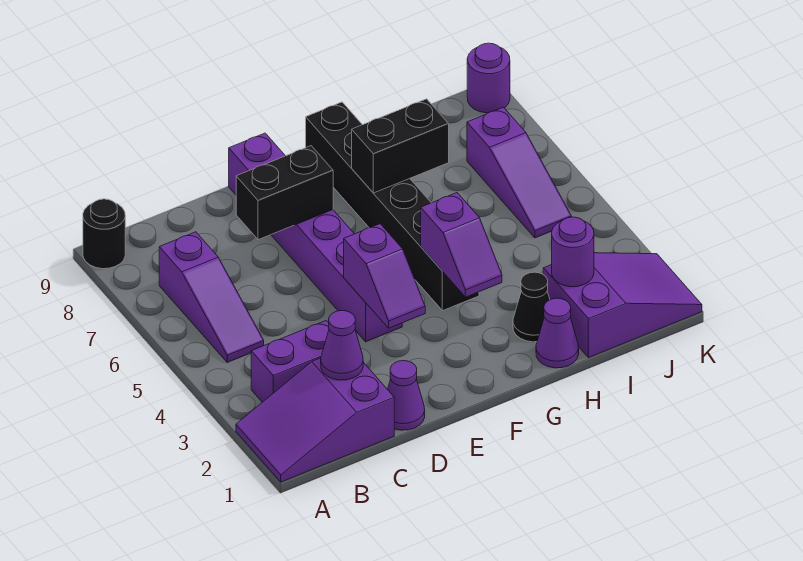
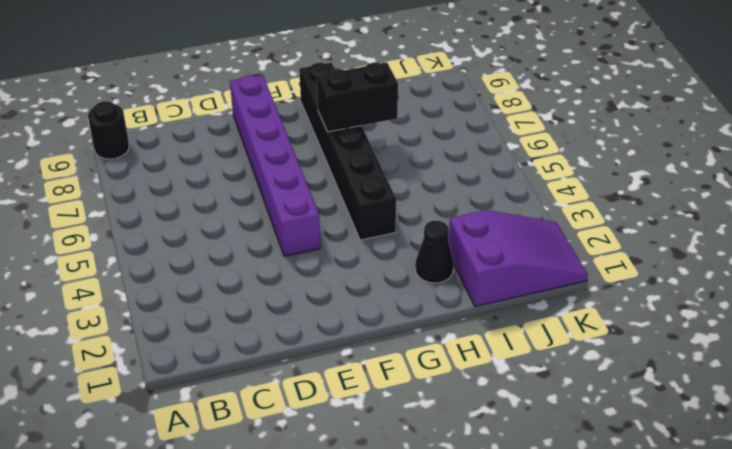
none -> purple slope A1:C2 level 1 top C
none -> purple brick B3:C3 level 1
none -> purple slope B5:B7 level 1 top 7

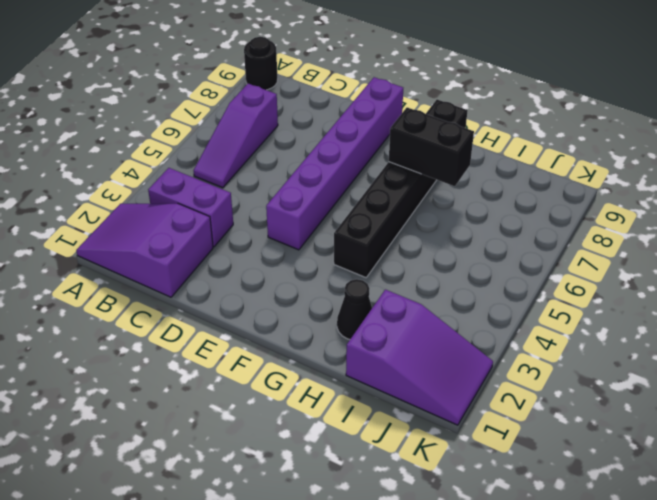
none -> purple cone D1 level 1
none -> purple cone H1 level 1
none -> purple slope J5:J7 level 1 top 7

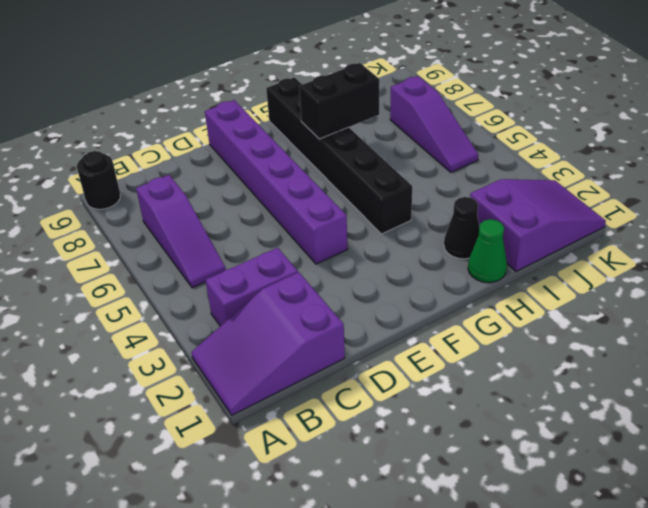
green cone H1 level 1 -> purple cone H1 level 1
none -> purple cone D1 level 1
none -> purple round brick K9 level 1
none -> purple cone C2 level 2

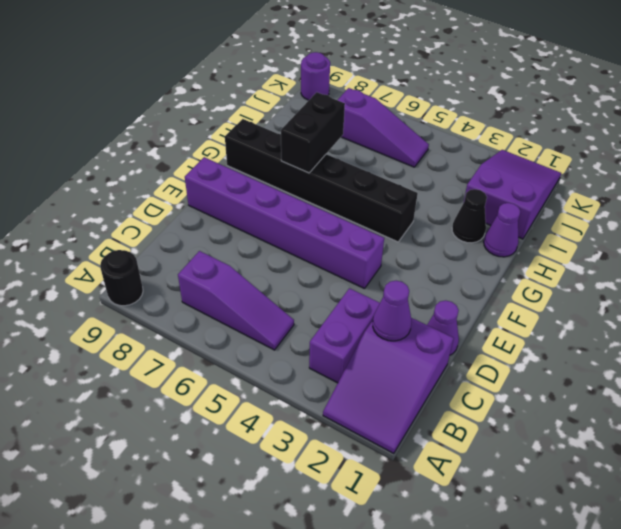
none -> black brick D7:E7 level 2
none -> purple slope E3:E4 level 2 top 4
none -> purple slope G3:G4 level 2 top 4

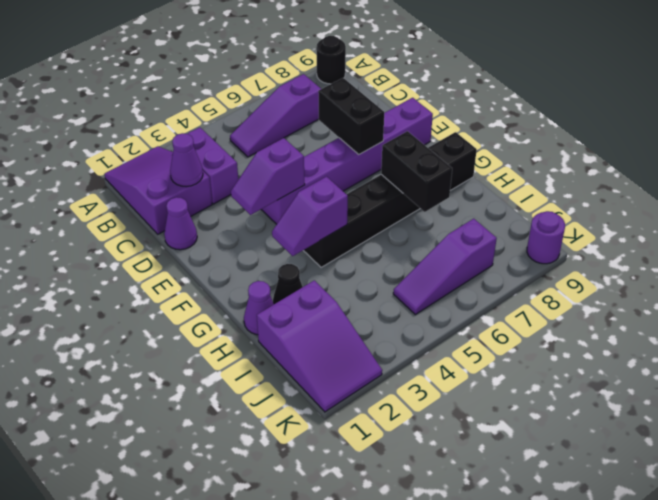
none -> purple round brick I2 level 2

